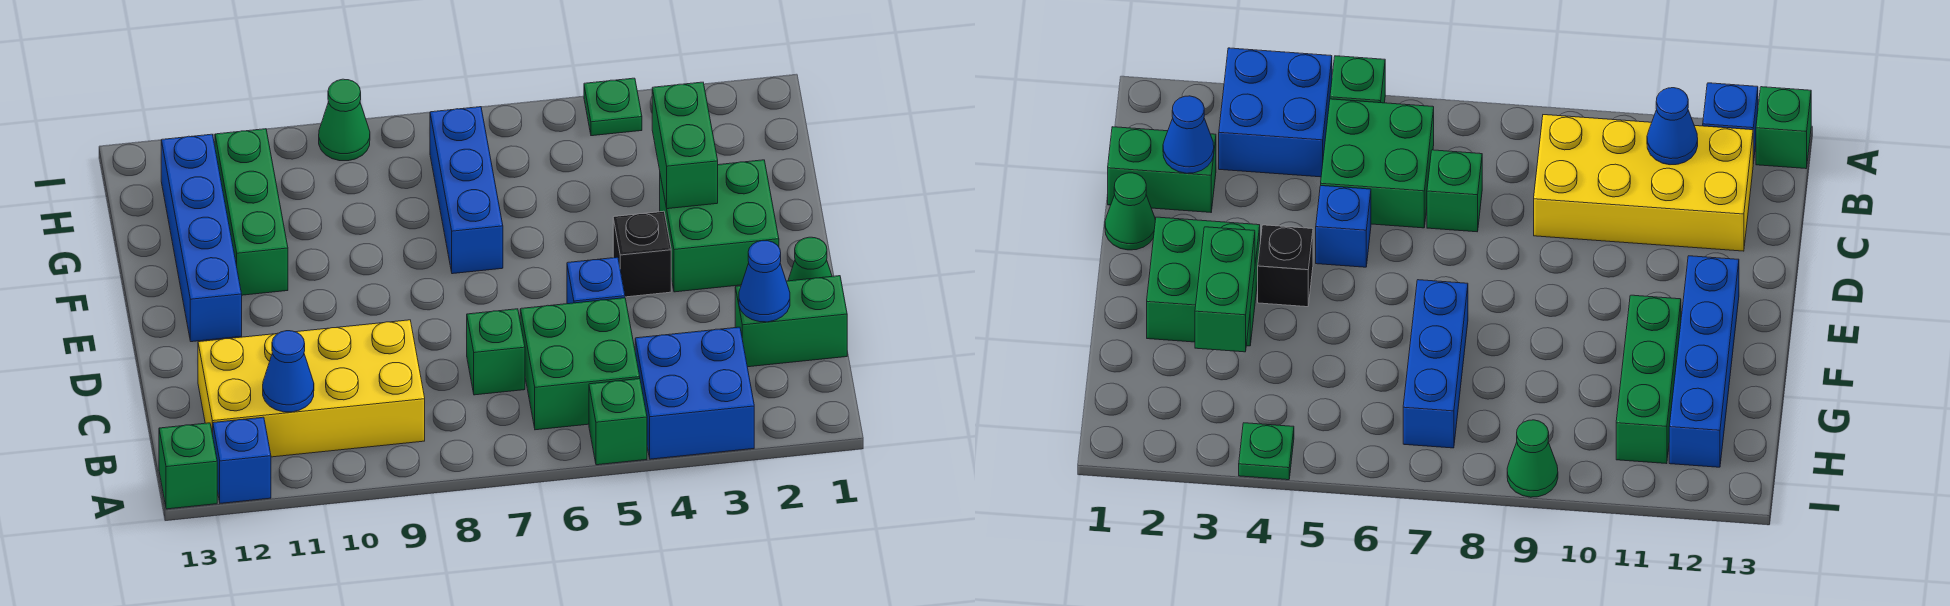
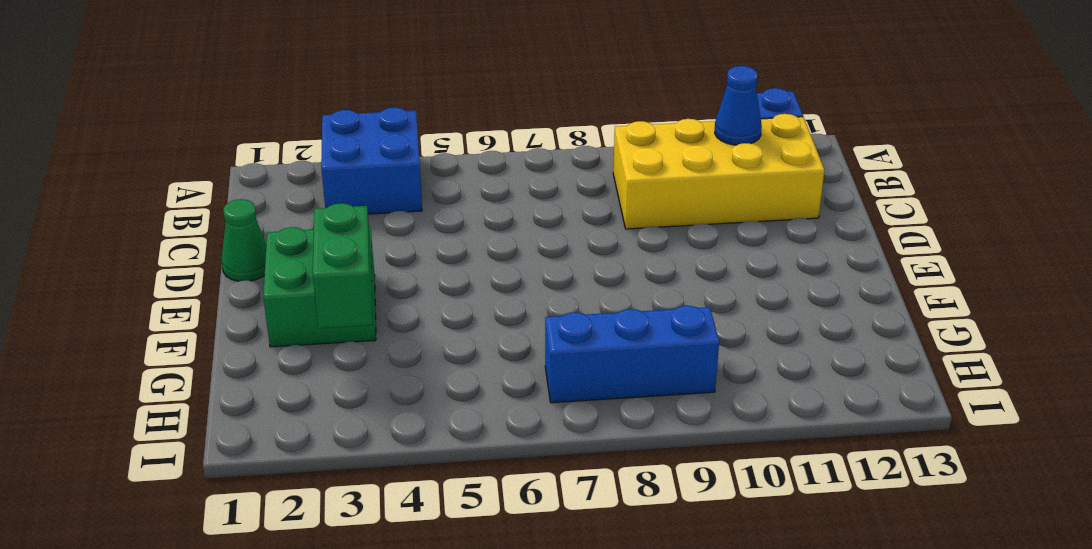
blue brick H7:H9 level 1 -> blue brick F7:H7 level 1
none -> green brick A5 level 1
none -> green brick A13 level 1
none -> green brick B5:C6 level 1

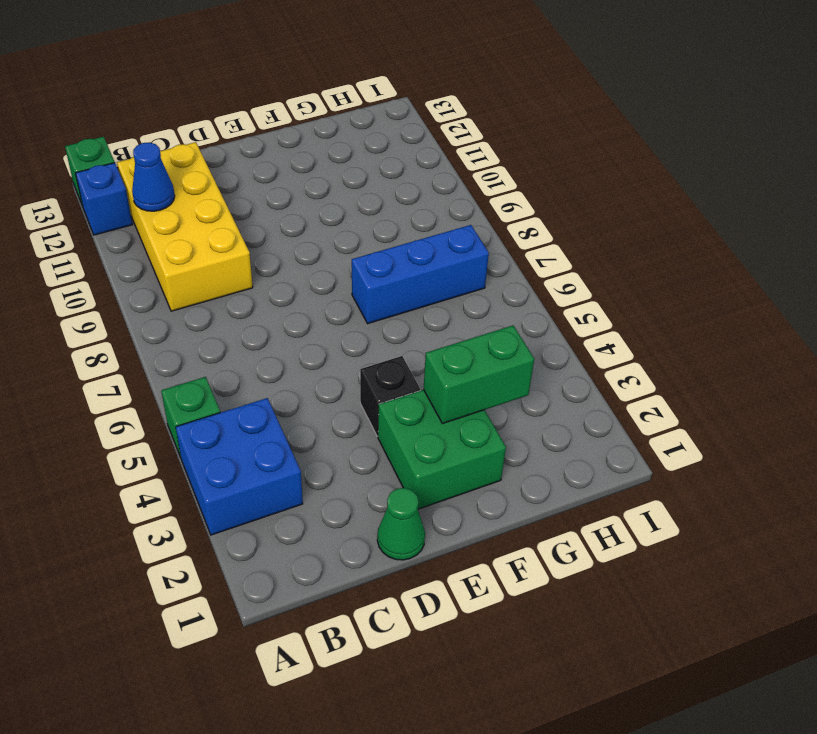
none -> green brick B5:C6 level 1
none -> green brick C1:C2 level 1
none -> green brick C7 level 1

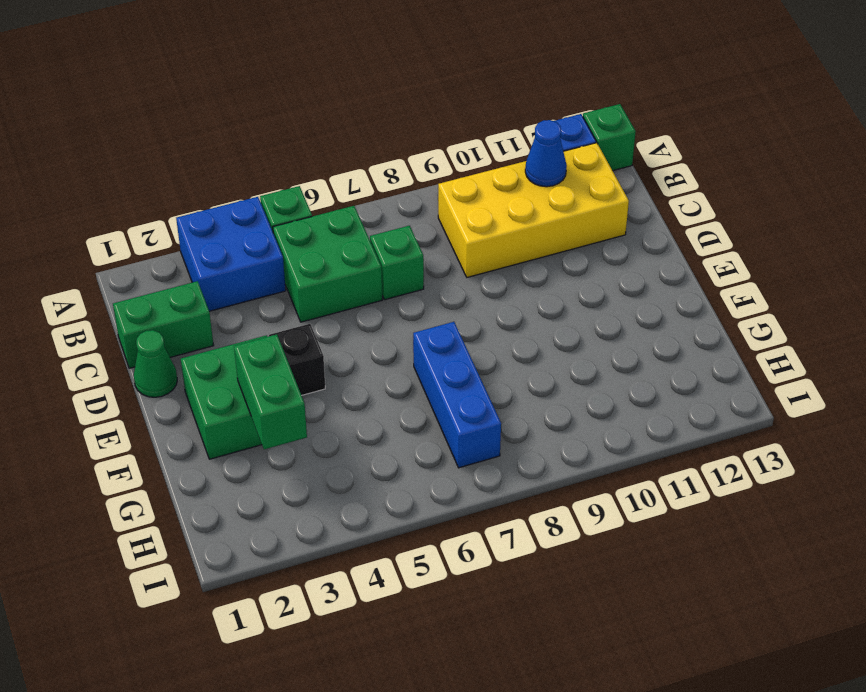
none -> blue brick D5 level 1
none -> blue brick E12:H12 level 1
none -> green brick F11:H11 level 1

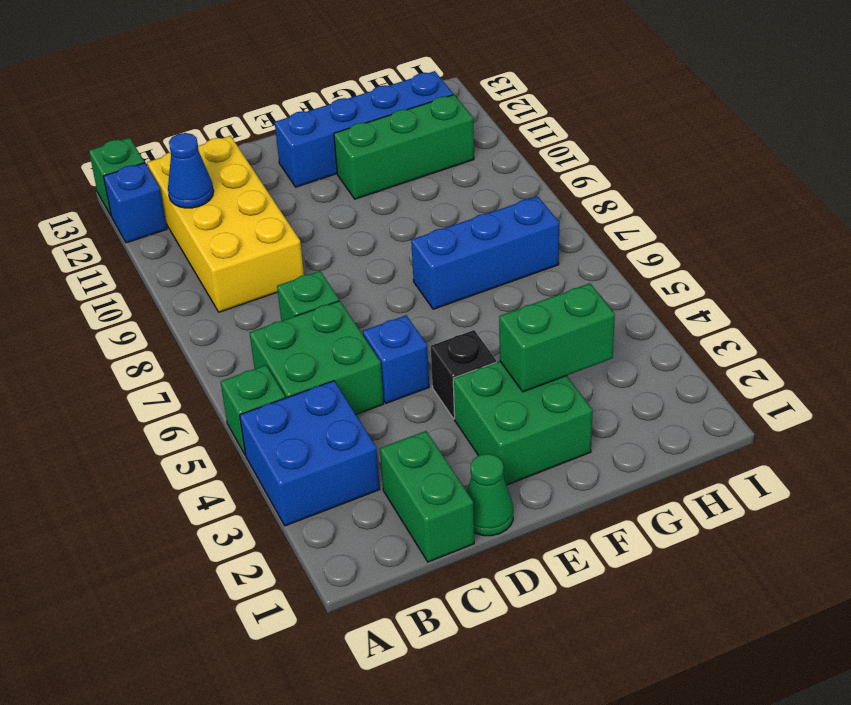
none -> green plate I4 level 1
none -> green cone I9 level 1
none -> blue cone C2 level 2

